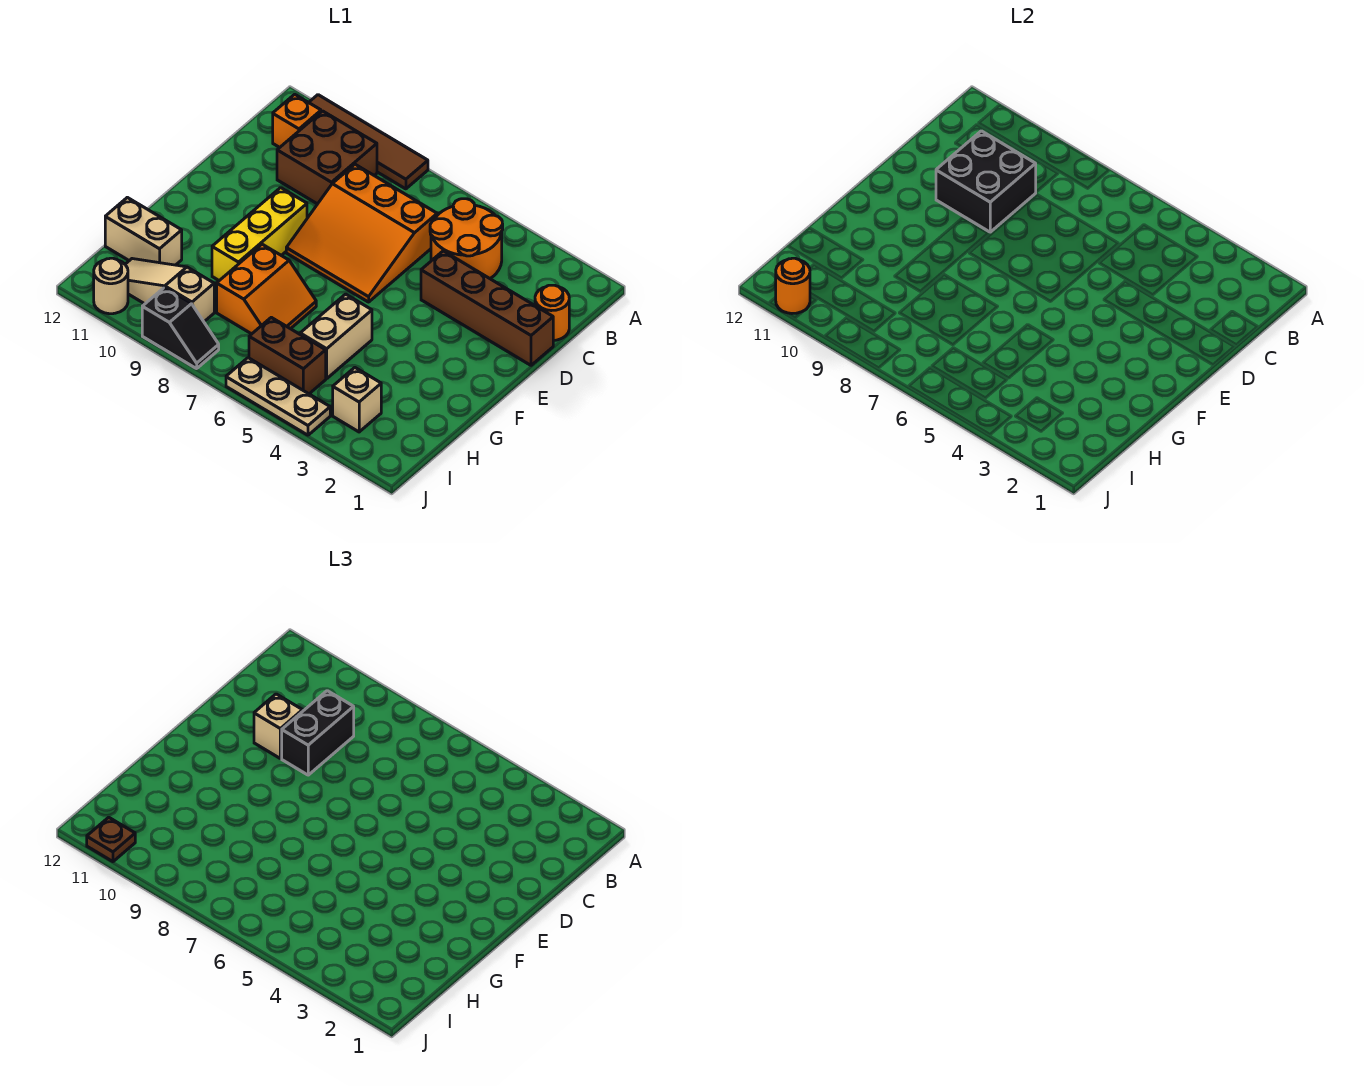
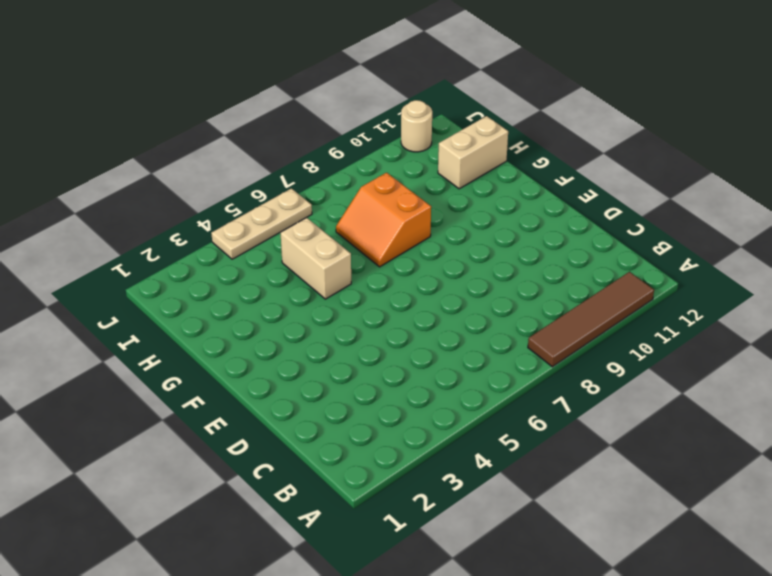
none -> orange round brick B4:C5 level 1
none -> brown brick B9:C10 level 1
none -> orange brick B11 level 1

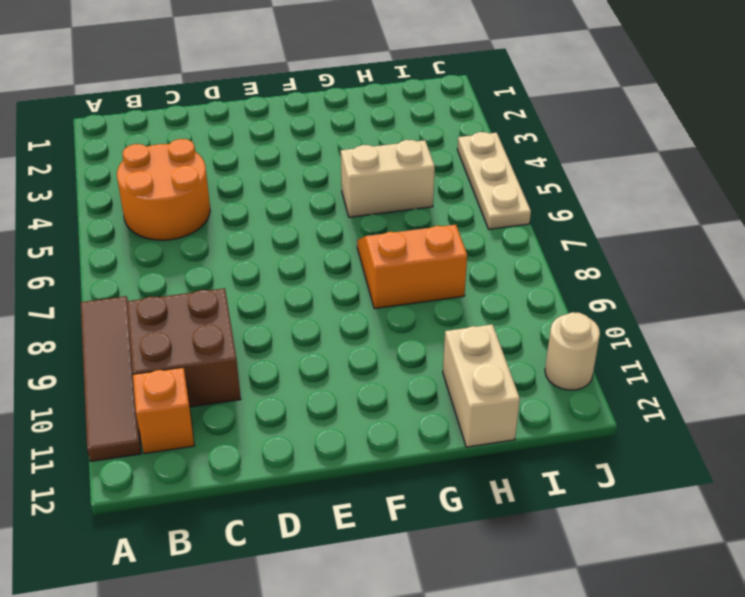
none -> orange round brick C1 level 1
none -> orange slope C6:E8 level 1 top C
none -> brown brick D1:D4 level 1

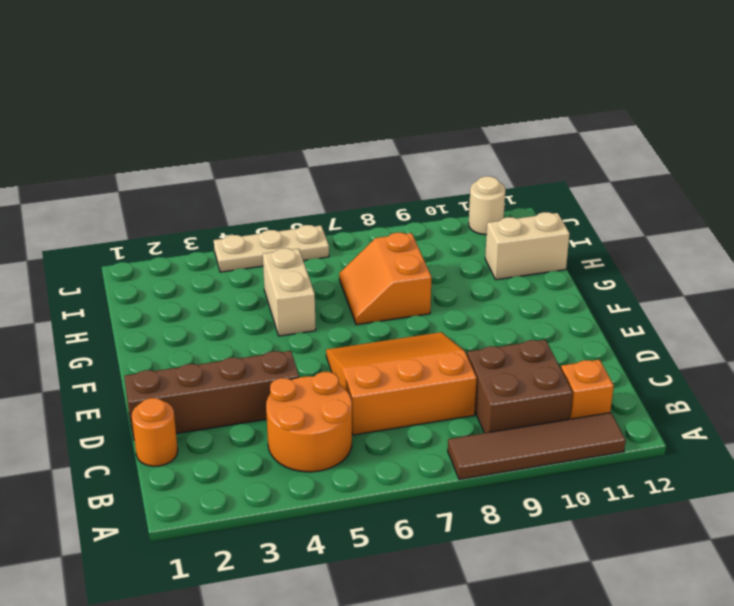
none -> yellow brick E9:G9 level 1
none -> tan brick I3 level 1
none -> brown brick I5:I6 level 1

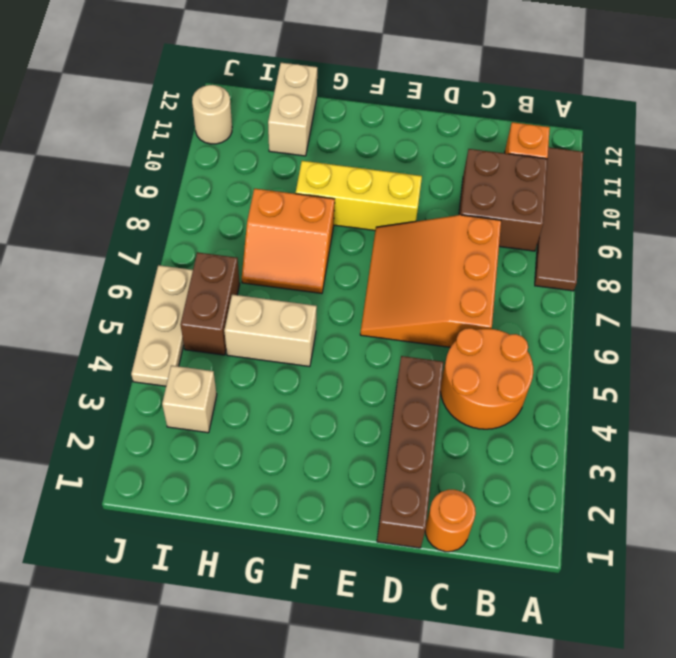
none -> tan slope I9:I11 level 1 top 9
none -> black slope J8:J9 level 1 top 9
none -> black brick C9:D10 level 2

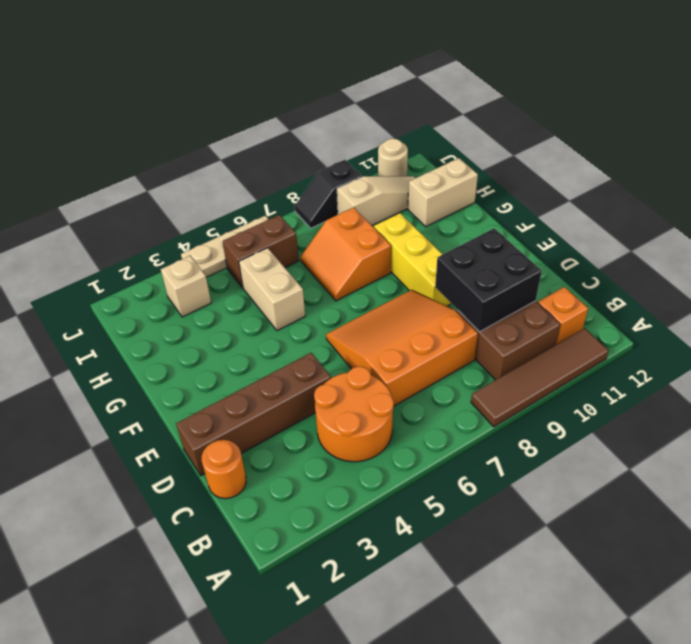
none -> orange round brick J11 level 2
none -> black brick C9:D9 level 3
none -> tan brick D10 level 3

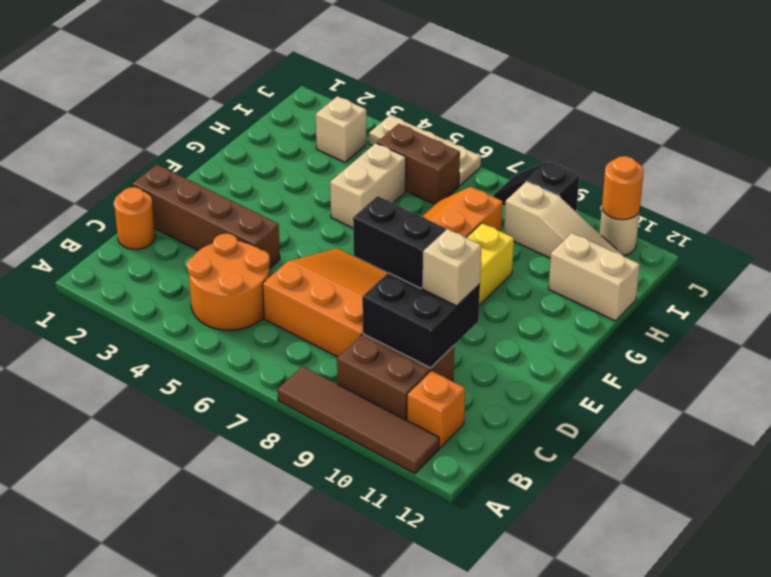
black brick D8:D9 level 3 -> black brick C9:D9 level 3
none -> brown plate J11 level 3

